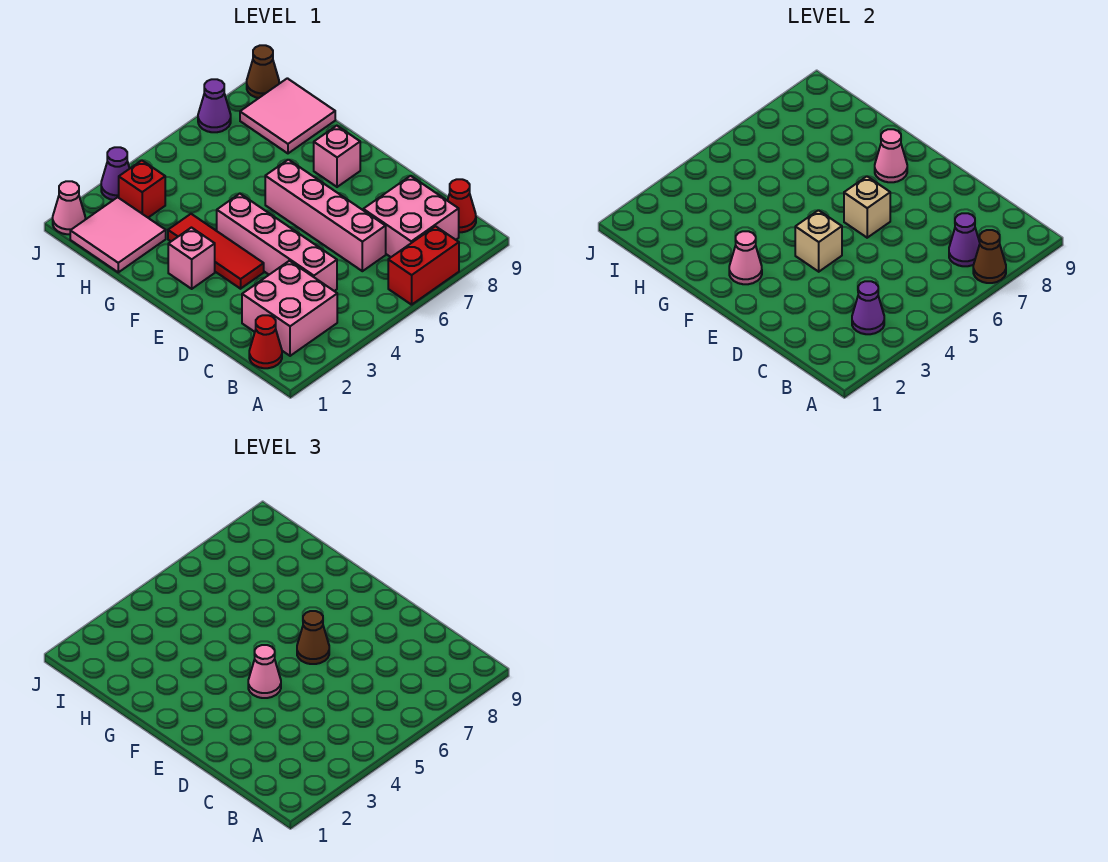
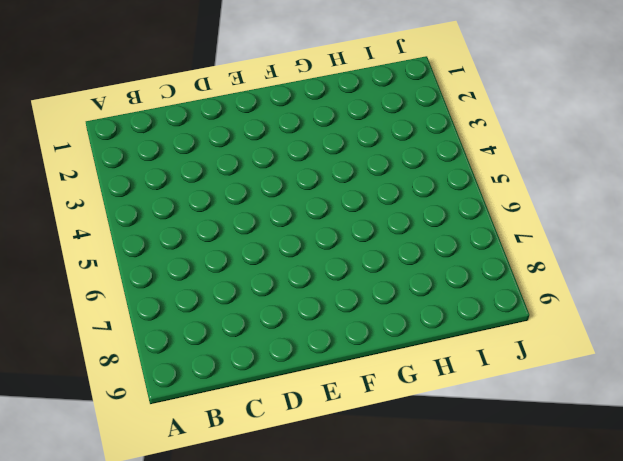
none -> red brick A6:A7 level 1
none -> red cone B1 level 1
none -> pink brick B2:C3 level 1

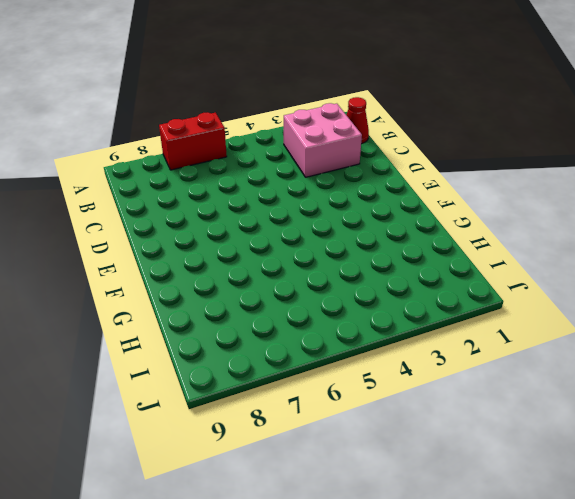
none -> pink brick B7:C8 level 1
none -> red cone B9 level 1
none -> pink brick C4:F4 level 1

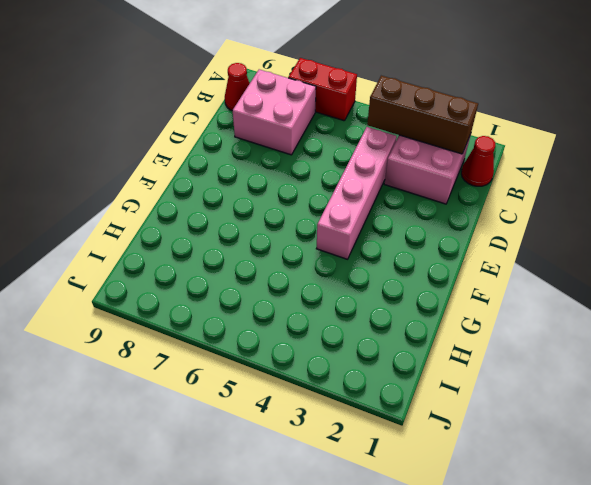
brown brick B2:B4 level 2 -> purple cone B3 level 2
none -> pink brick C6:F6 level 1
none -> red tile E3:G3 level 1
none -> pink brick F2 level 1

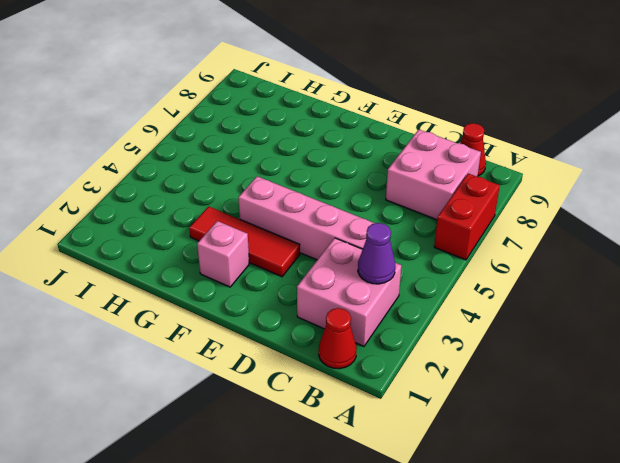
none -> pink brick C6:F6 level 1
none -> pink brick F8 level 1
none -> pink tile H1:I2 level 1

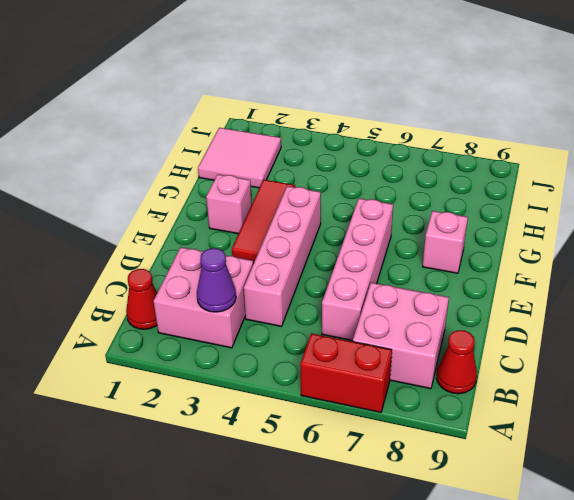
none -> pink tile H8:I9 level 1
none -> red brick I3 level 1
none -> pink cone J1 level 1

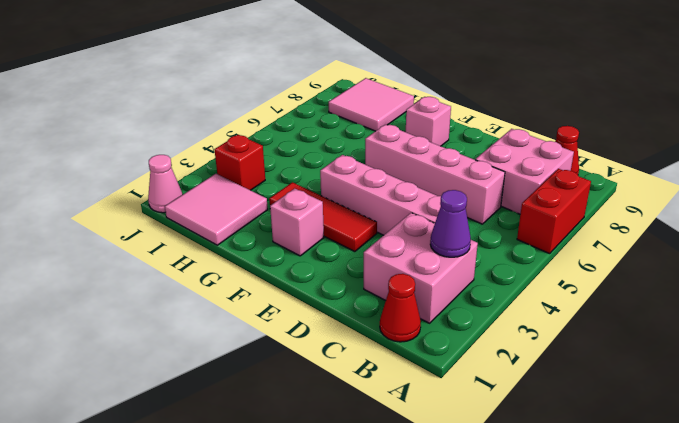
none -> purple cone J3 level 1
none -> purple cone J7 level 1
none -> brown cone J9 level 1

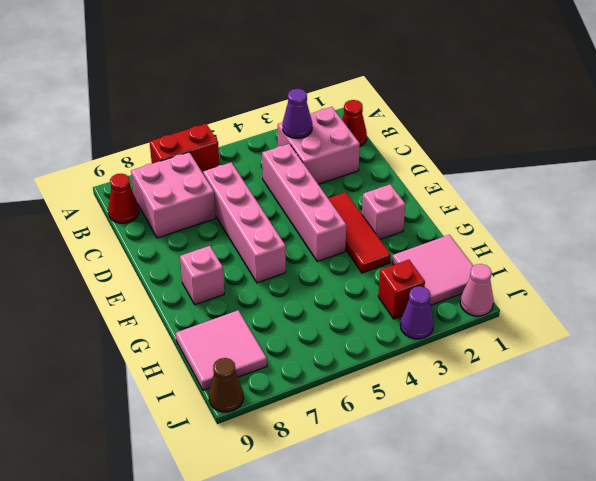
none -> purple cone J7 level 1
none -> brown cone A7 level 2
none -> purple cone B7 level 2

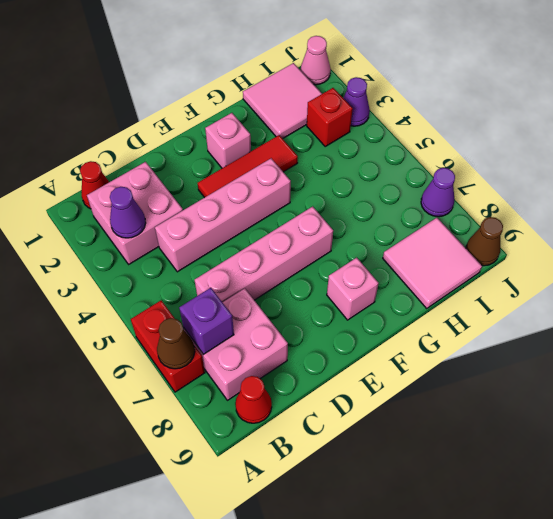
purple brick B7 level 2 -> purple cone B7 level 2
none -> tan brick E4 level 2
none -> tan brick E6 level 2
none -> pink cone F2 level 2

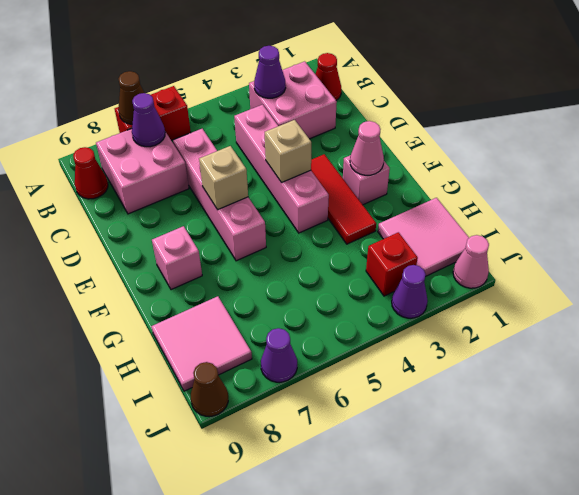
none -> pink cone F8 level 2
none -> pink cone E4 level 3
none -> brown cone E6 level 3

